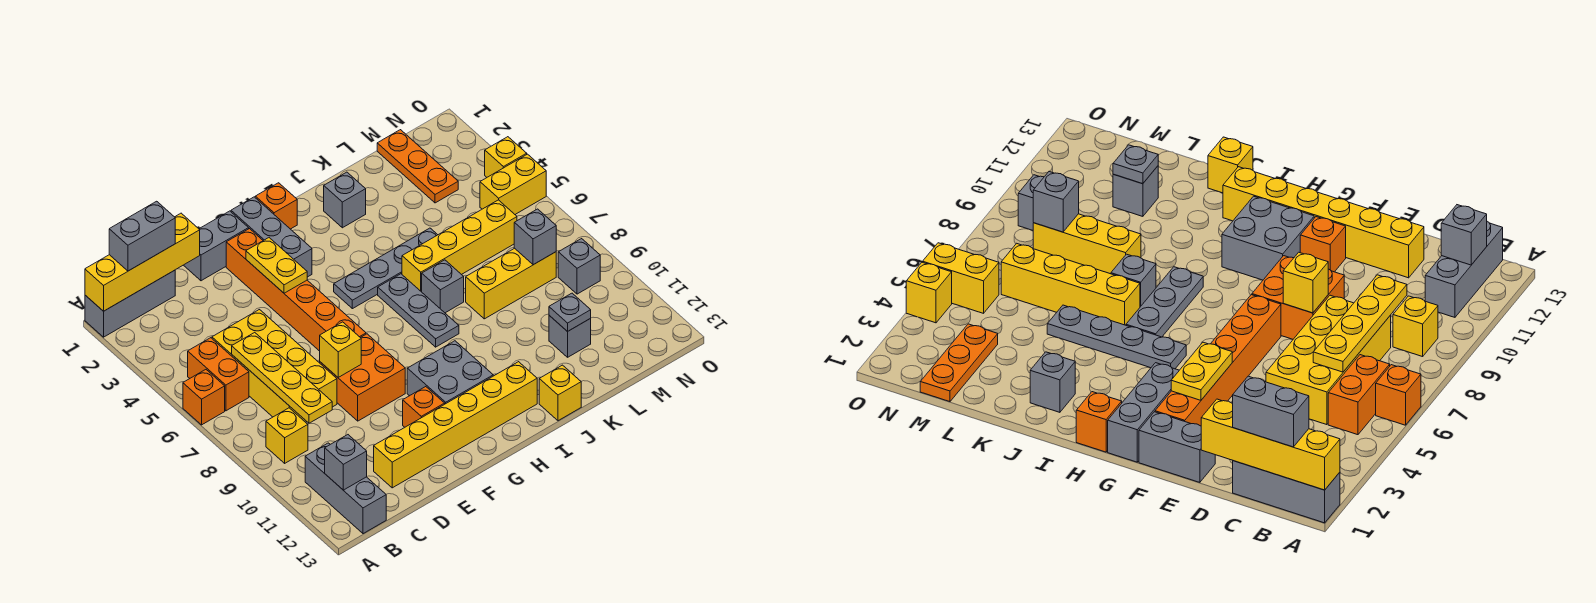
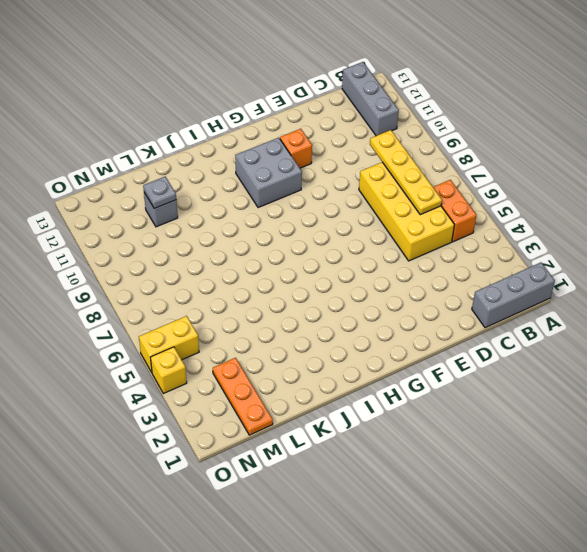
none -> orange brick A6 level 1
none -> yellow brick B9 level 1
none -> yellow brick D12:I12 level 1
none -> grey brick E1:F1 level 1

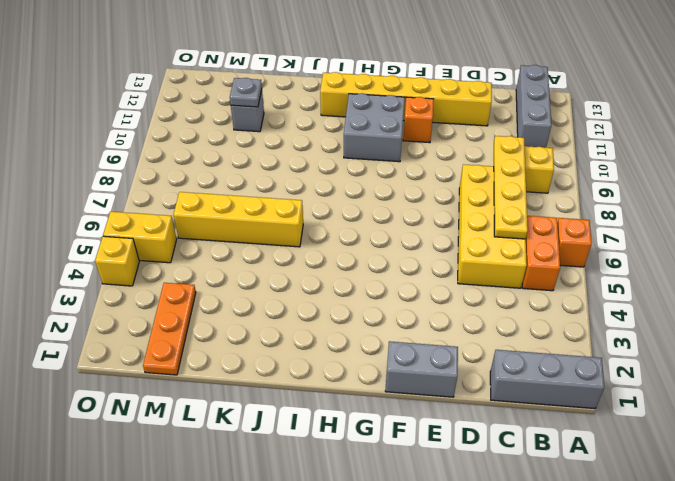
none -> orange brick E8:F9 level 1
none -> orange brick F2:F7 level 1
none -> grey brick G1:G3 level 1
none -> orange brick H1 level 1

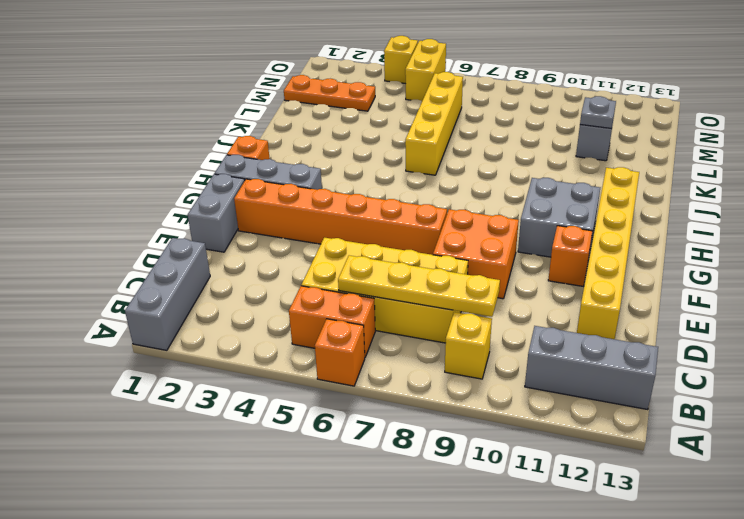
none -> grey plate H5:K5 level 1
none -> grey plate I6:I8 level 1
none -> grey brick J2 level 1
none -> grey brick J7 level 1

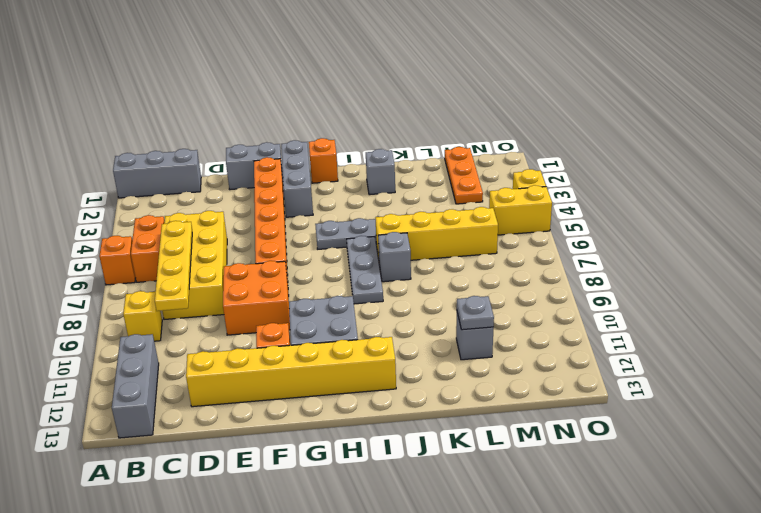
none -> yellow brick J13 level 1
none -> yellow brick K8:M8 level 1
none -> grey brick N9 level 1
none -> yellow brick A1:D1 level 2

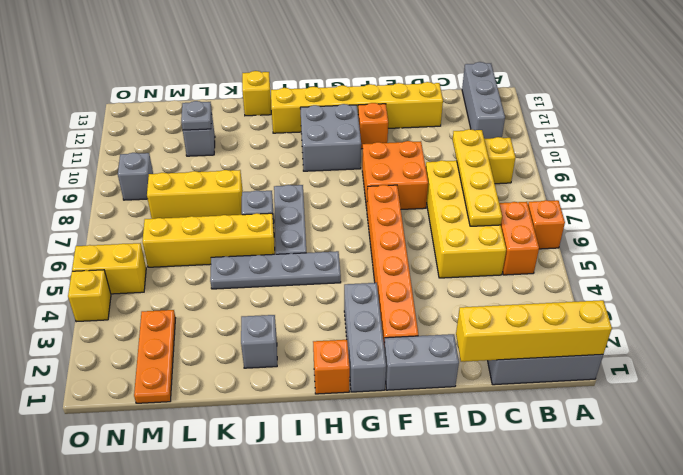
none -> grey brick B12 level 2
none -> yellow brick E8 level 2
none -> yellow plate F3:F4 level 2
none -> grey brick M8 level 2

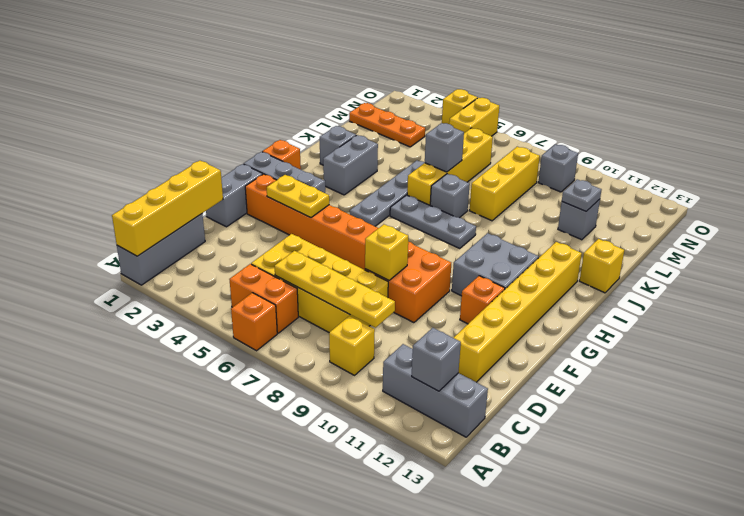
grey brick I3:J3 level 1 -> grey brick B1:C1 level 3
grey brick K6 level 2 -> grey brick M8 level 2

